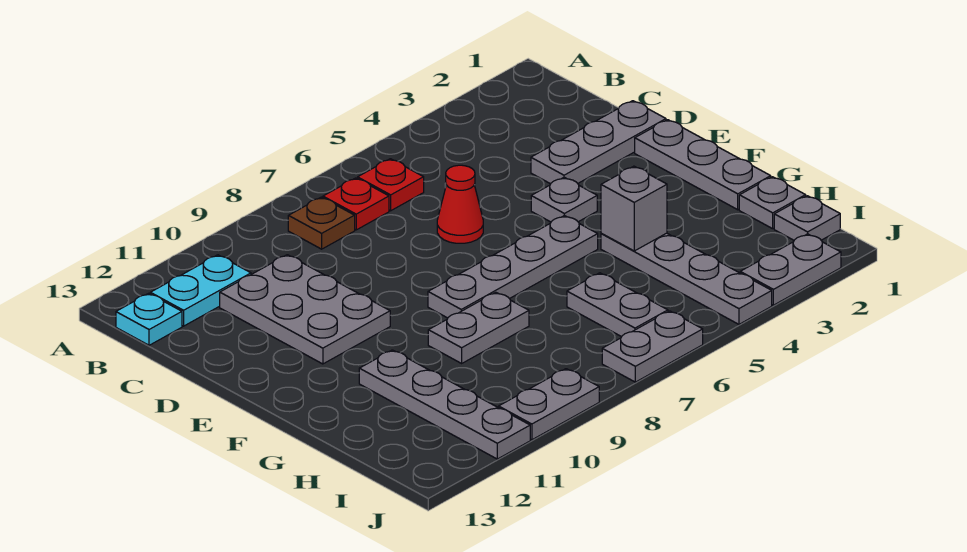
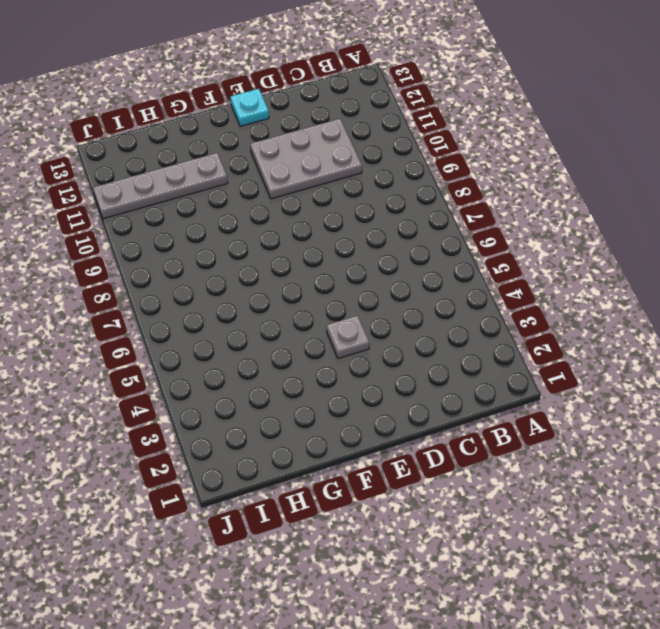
cyan plate E13 level 1 -> cyan plate B13 level 1
none -> red plate B6 level 1
none -> red plate B7 level 1
none -> brown plate B8 level 1

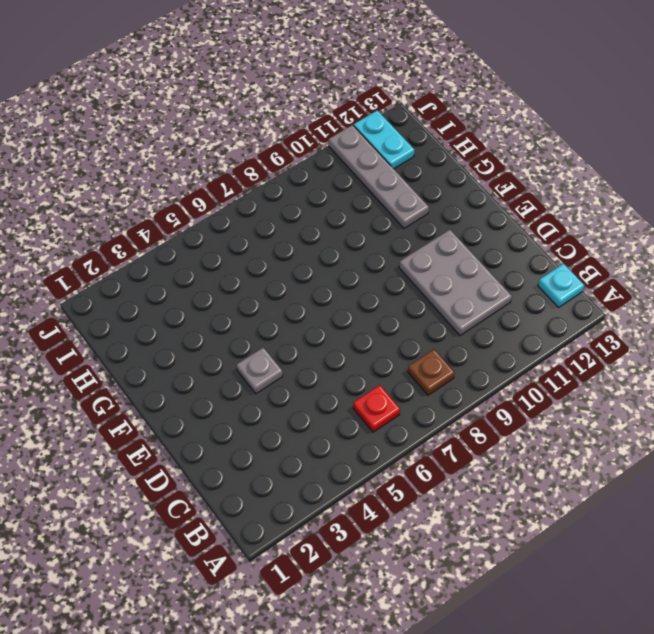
cyan plate I12:J12 level 1 -> cyan plate B11:B12 level 1
none -> red plate B7 level 1
none -> grey plate D1:D3 level 1
none -> red cone D6 level 1

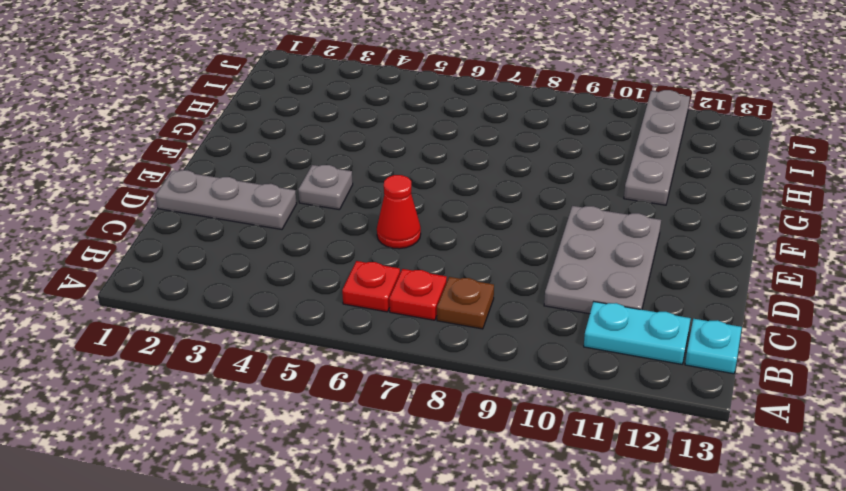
none -> grey plate E1:G1 level 1
none -> grey plate F5:F8 level 1
none -> grey plate G4:J4 level 1

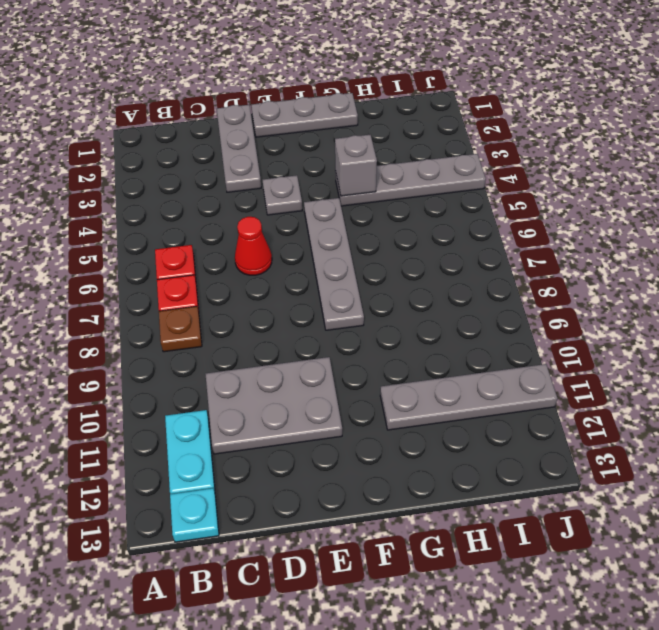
none -> grey plate G8:G9 level 1
none -> grey plate H1 level 1
none -> grey plate H6:I6 level 1

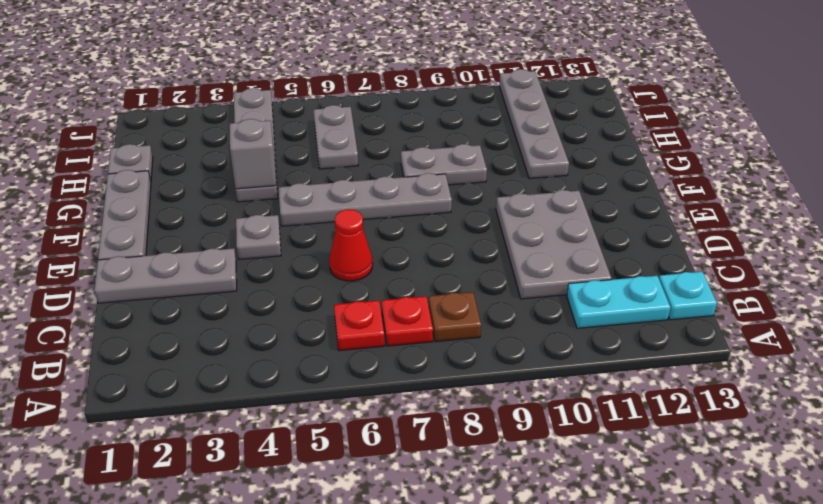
none -> grey plate I1 level 1
none -> grey plate J2:J3 level 1
none -> grey plate J6:J7 level 1

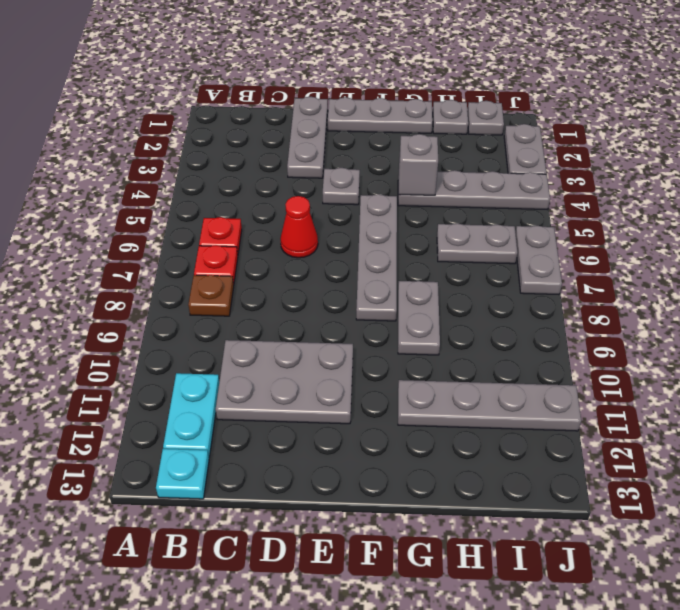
none -> grey plate J9:J10 level 1

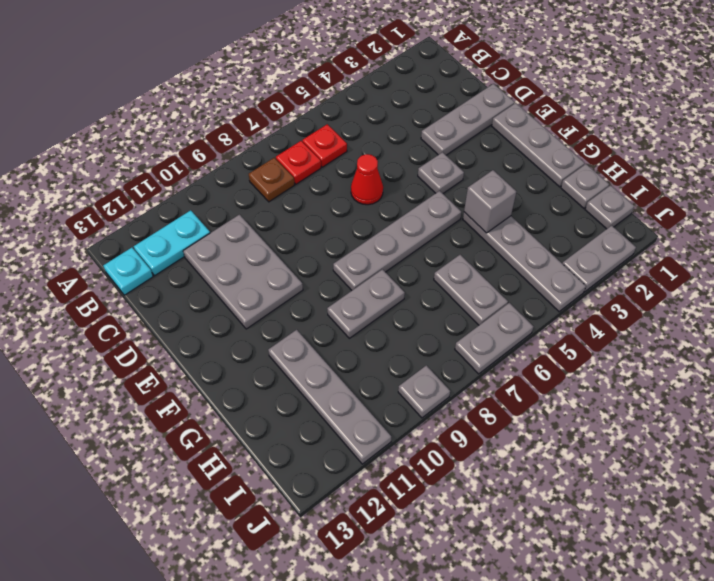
grey plate J9 level 1 -> grey plate J9:J10 level 1

